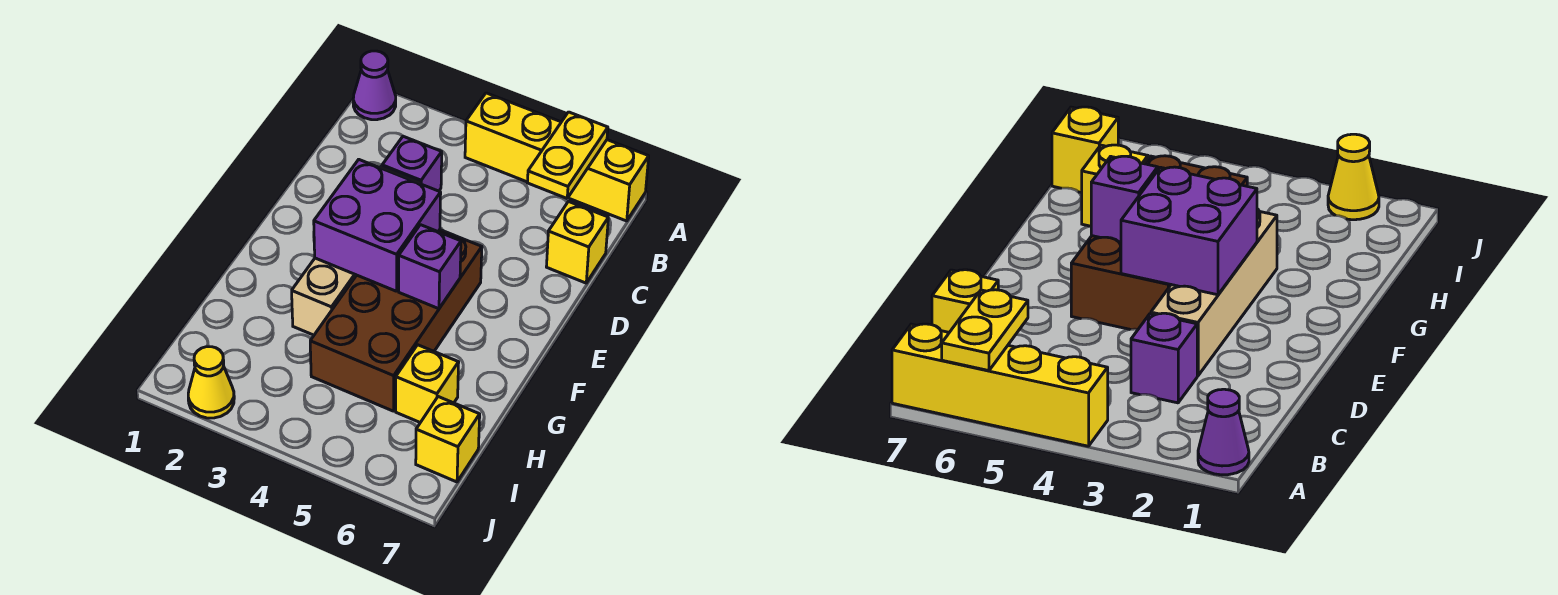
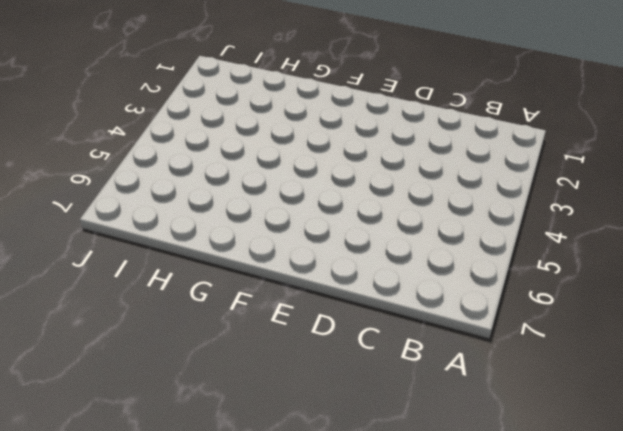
none -> purple cone A1 level 1
none -> yellow brick A4:A7 level 1
none -> purple brick C3 level 1

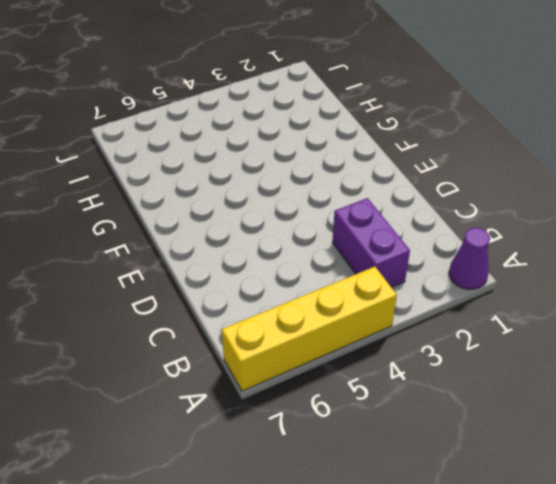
purple brick B3:C3 level 1 -> purple brick C3 level 1
none -> yellow brick C7 level 1
none -> tan brick D3:G3 level 1
none -> brown brick E4:H5 level 1

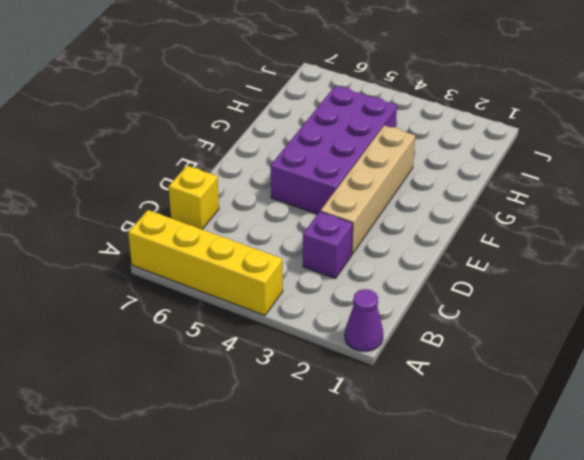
purple brick E4:H5 level 1 -> brown brick E4:H5 level 1
none -> yellow brick H6 level 1
none -> yellow brick I7 level 1
none -> yellow cone J2 level 1

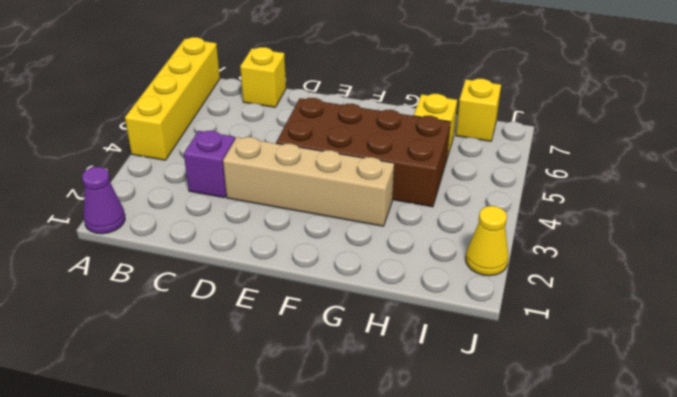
none -> yellow plate A6:B6 level 2
none -> purple brick E3:F4 level 2
none -> purple brick F5 level 2

